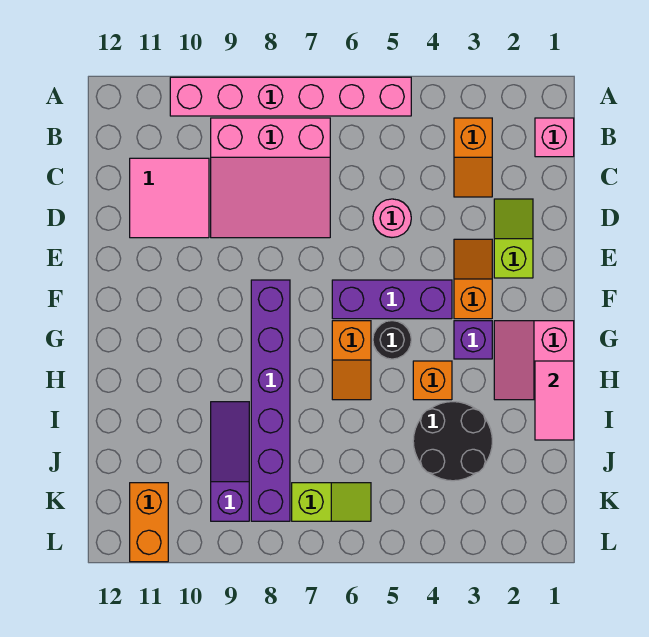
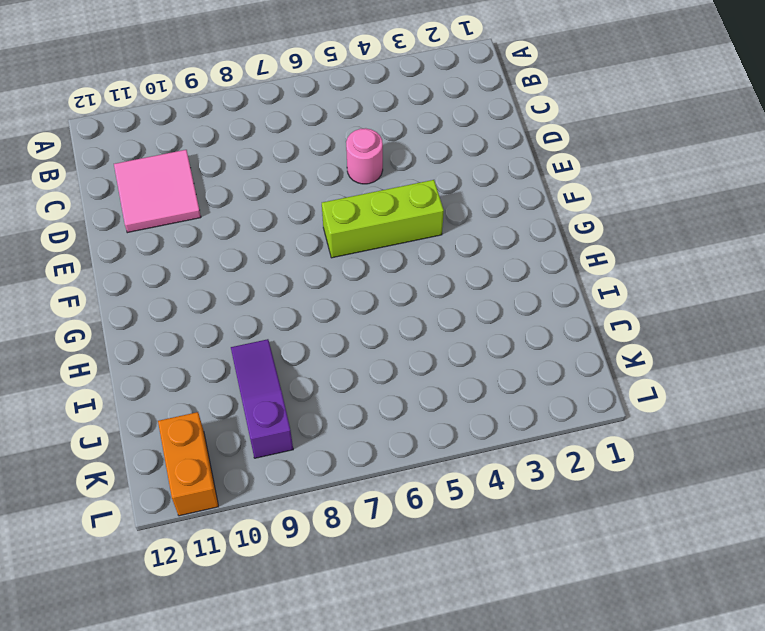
lime brick F4:F6 level 1 -> purple brick F4:F6 level 1
none -> pink brick A5:A10 level 1
none -> pink brick B1 level 1
none -> orange slope B3:C3 level 1 top B

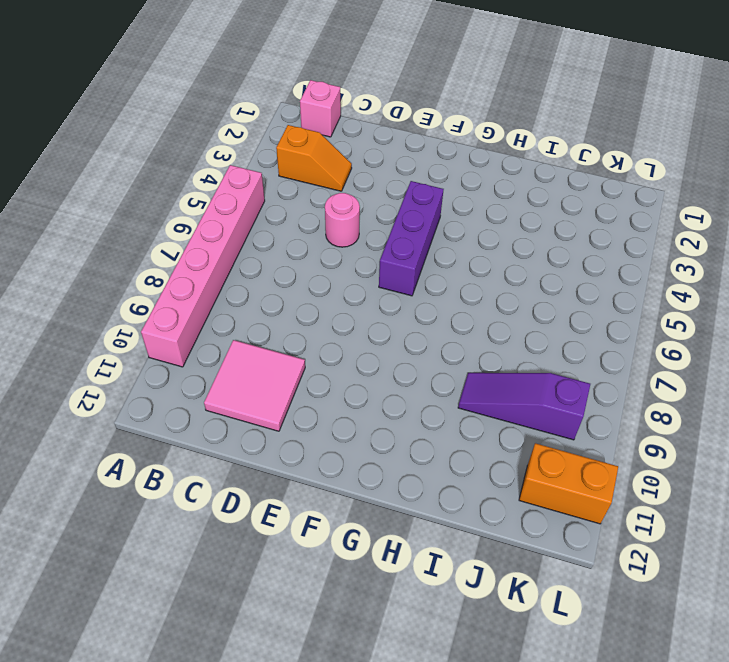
none -> pink slope B7:D9 level 1 top B
none -> lime slope D2:E2 level 1 top E
none -> orange slope E3:F3 level 1 top F

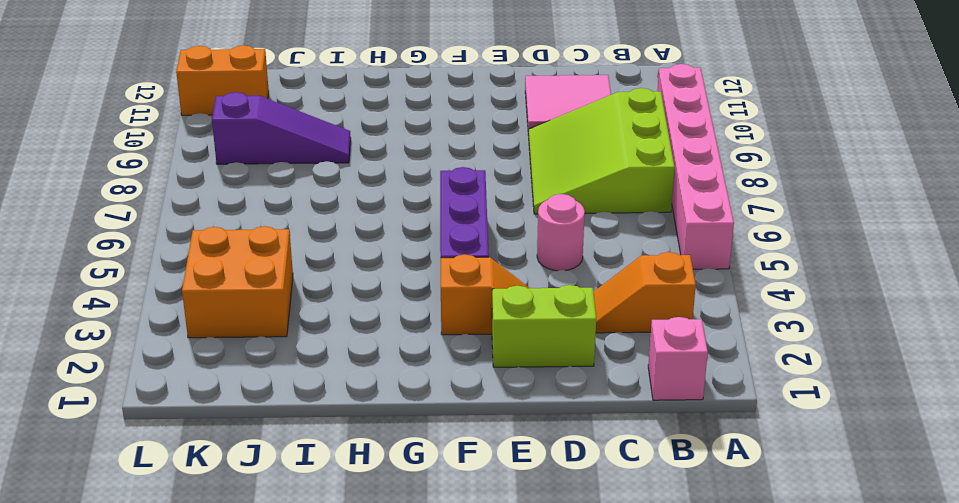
lime slope B7:D9 level 1 top B -> pink slope B7:D9 level 1 top B
lime brick D2:E2 level 1 -> lime slope D2:E2 level 1 top E
orange brick J3:K4 level 1 -> black round brick I3:J4 level 1
none -> purple brick F8:K8 level 1
none -> pink slope G1:H2 level 1 top 1
none -> purple brick G3 level 1

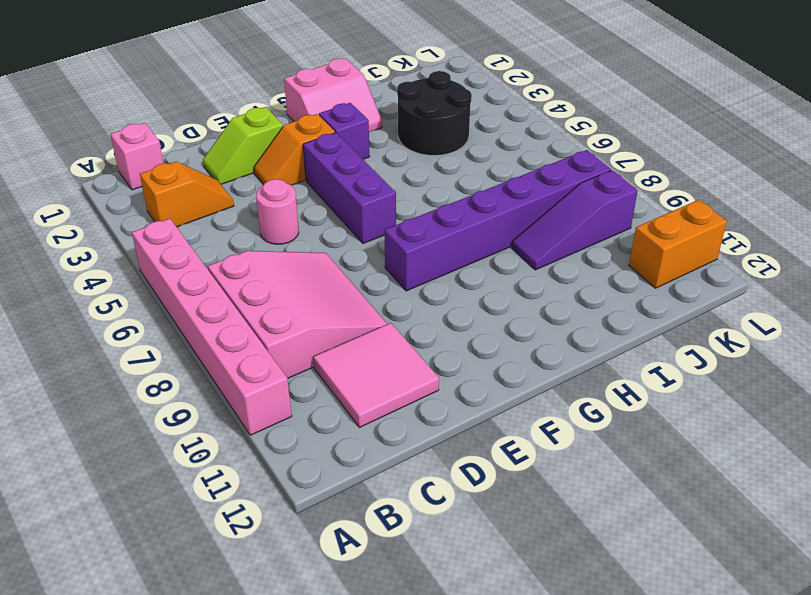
none -> black round brick G5 level 1
none -> orange slope G6:H6 level 1 top G
none -> orange brick H4 level 1

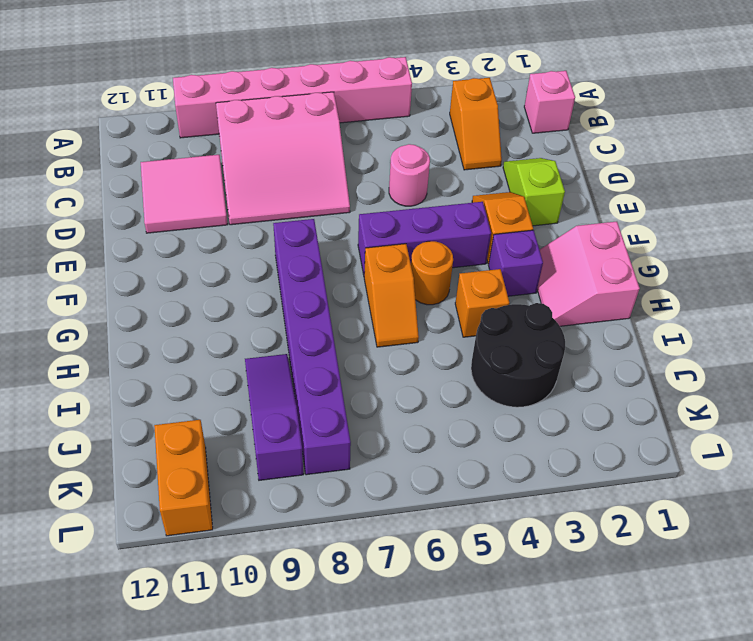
orange round brick G5 level 1 -> black round brick G5 level 1
none -> lime slope K6:K7 level 1 top 7
none -> pink tile H1:I1 level 2

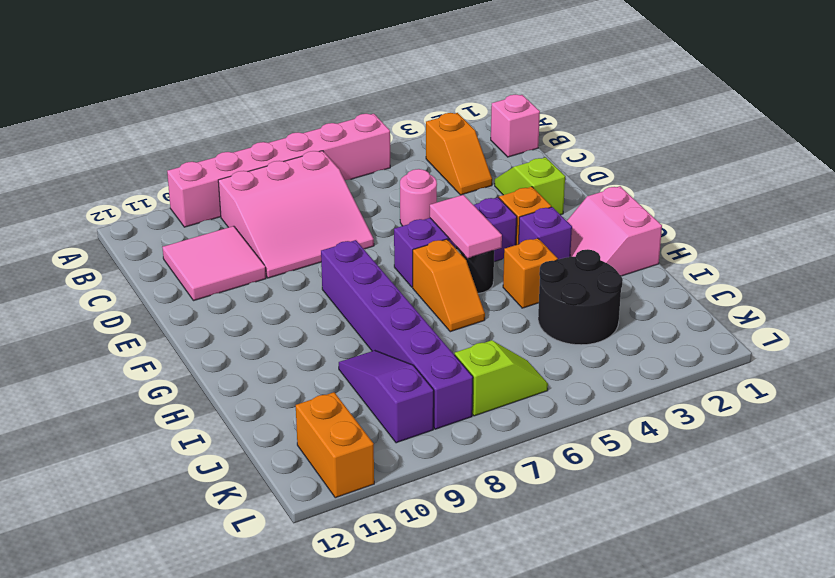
pink tile F5:G5 level 2 -> pink tile H1:I1 level 2

